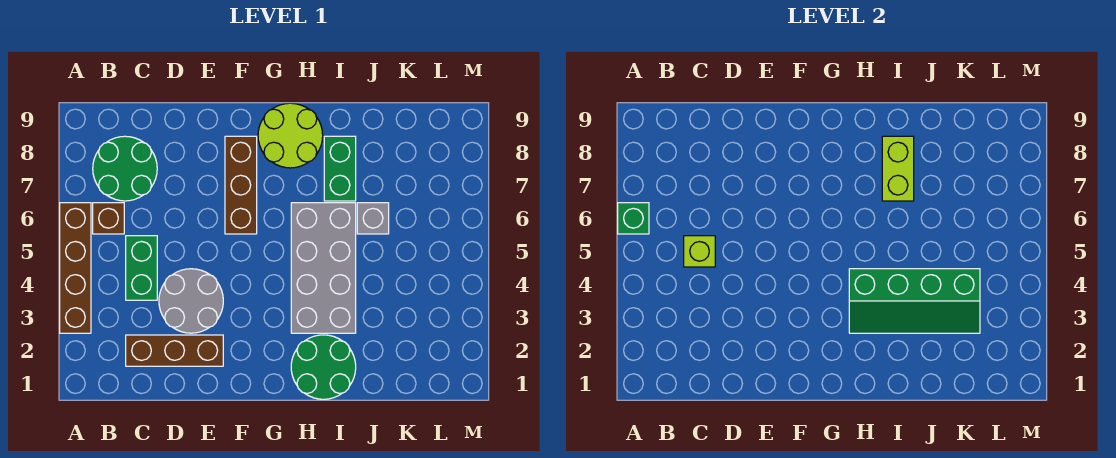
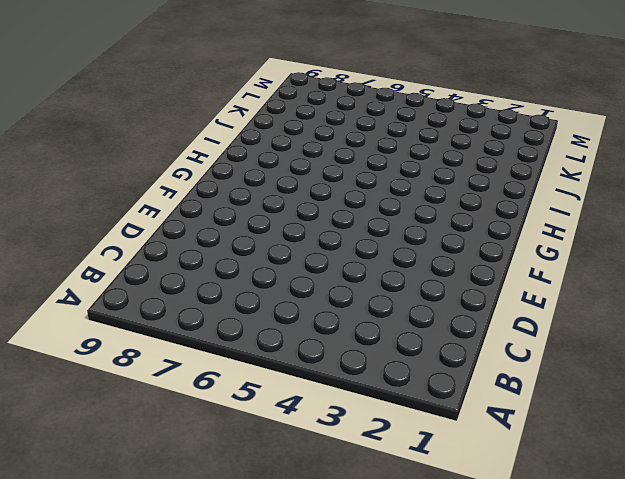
none -> brown brick A3:A6 level 1
none -> brown brick B6 level 1
none -> green round brick B7:C8 level 1

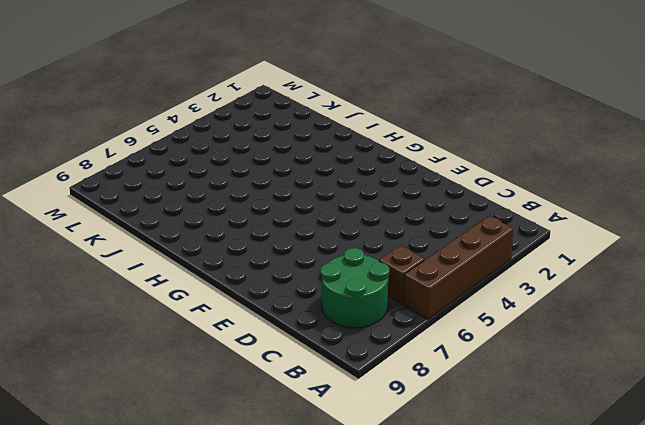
none -> brown brick C2:E2 level 1
none -> green brick C4:C5 level 1
none -> grey round brick D3:E4 level 1

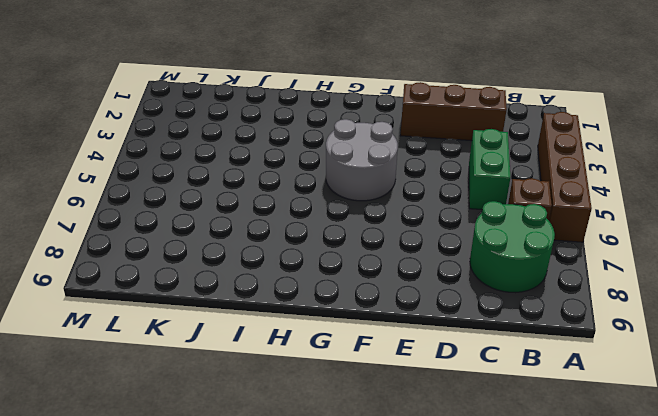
grey round brick F4:G5 level 1 -> grey round brick D3:E4 level 1
none -> brown brick F6:F8 level 1
none -> lime round brick G8:H9 level 1
none -> green round brick H1:I2 level 1

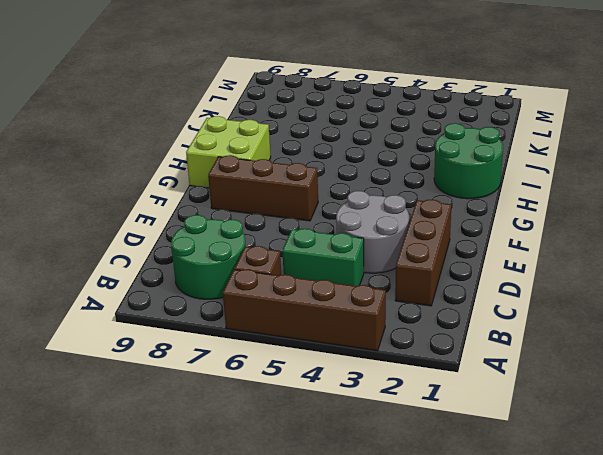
lime brick G8:H9 level 1 -> lime round brick G8:H9 level 1
none -> grey brick H3:I6 level 1
none -> green brick I7:I8 level 1
none -> grey brick J6 level 1

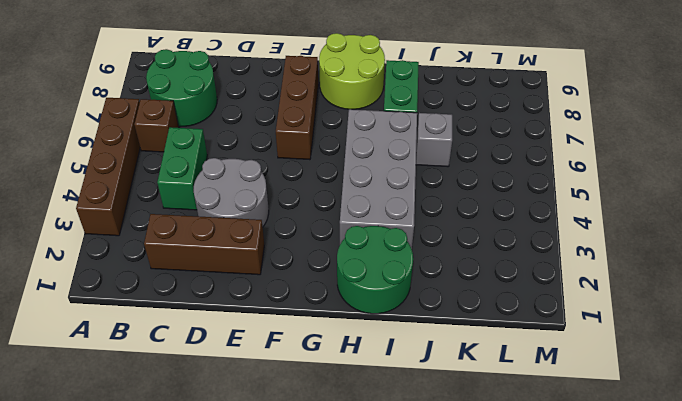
none -> green brick A6 level 2
none -> lime brick C5 level 2
none -> green slope H3:K4 level 2 top 4

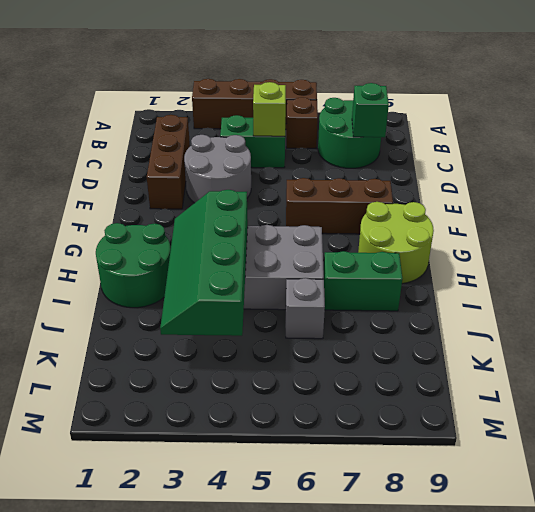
green brick C8 level 2 -> green brick A6 level 2
none -> lime brick I7:I8 level 2

